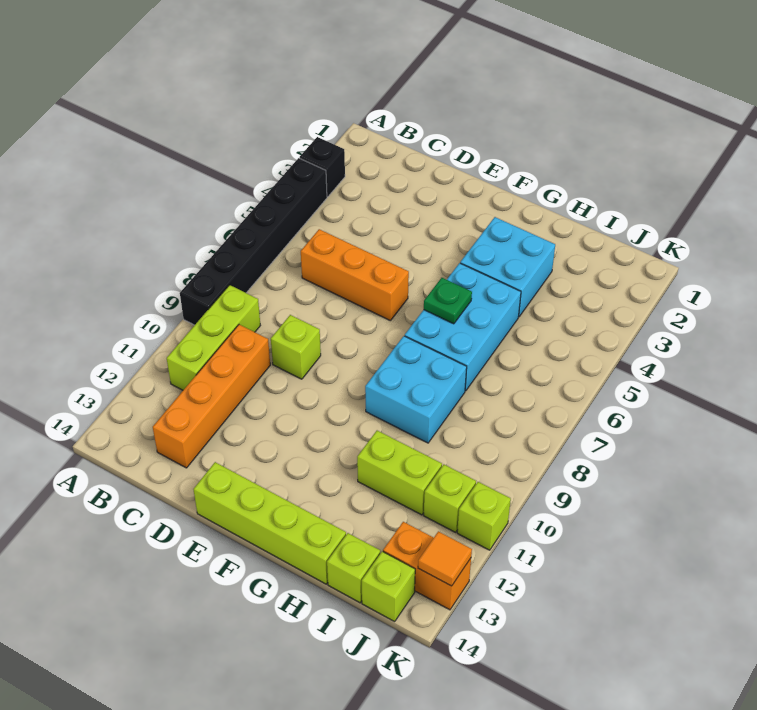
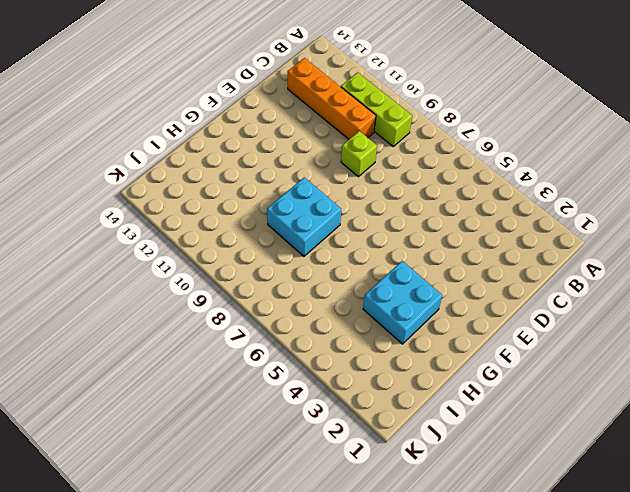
none -> black brick A3 level 1
none -> black brick A4:A9 level 1
none -> orange brick C6:E6 level 1

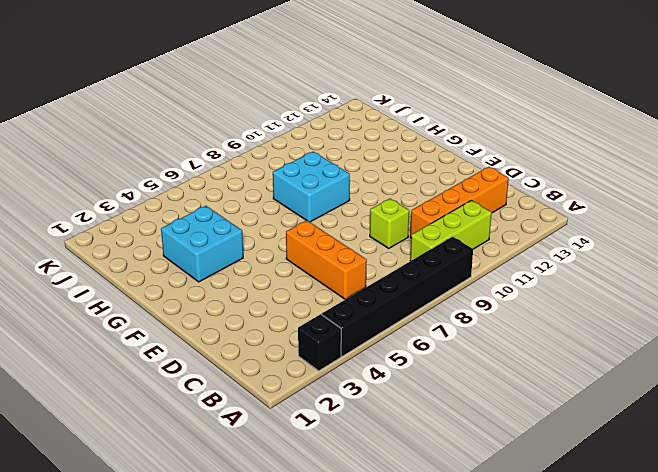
none -> lime brick E14:H14 level 1
none -> cyan brick G5:H7 level 1
none -> lime brick H11:I11 level 1

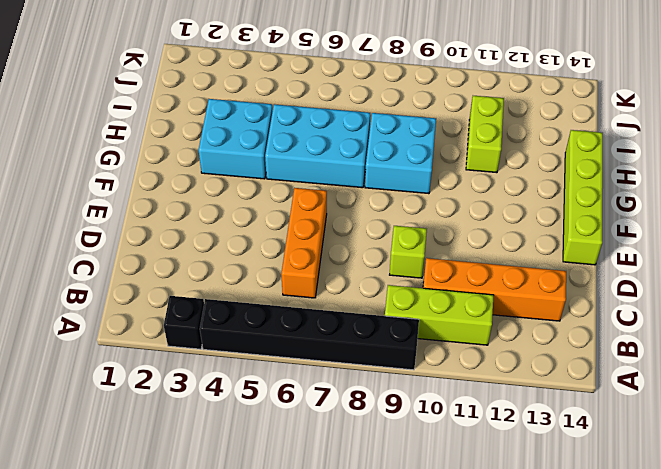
none -> lime brick I14 level 1
none -> lime brick J11 level 1
none -> orange brick J13:K13 level 1

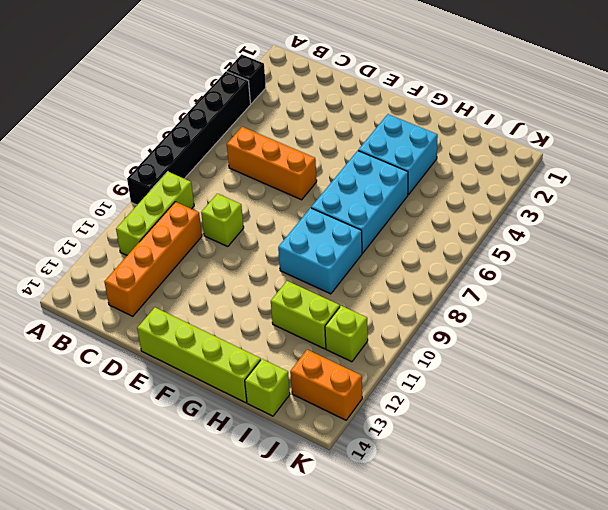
none -> lime brick J14 level 1
none -> lime brick K11 level 1
none -> green plate G6 level 2

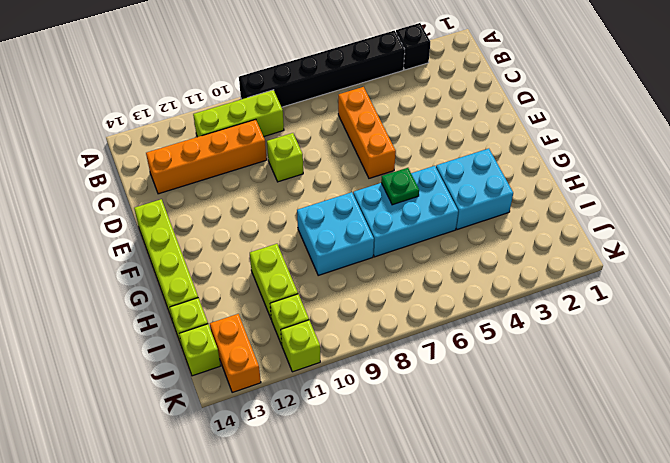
none -> orange tile K13 level 2

